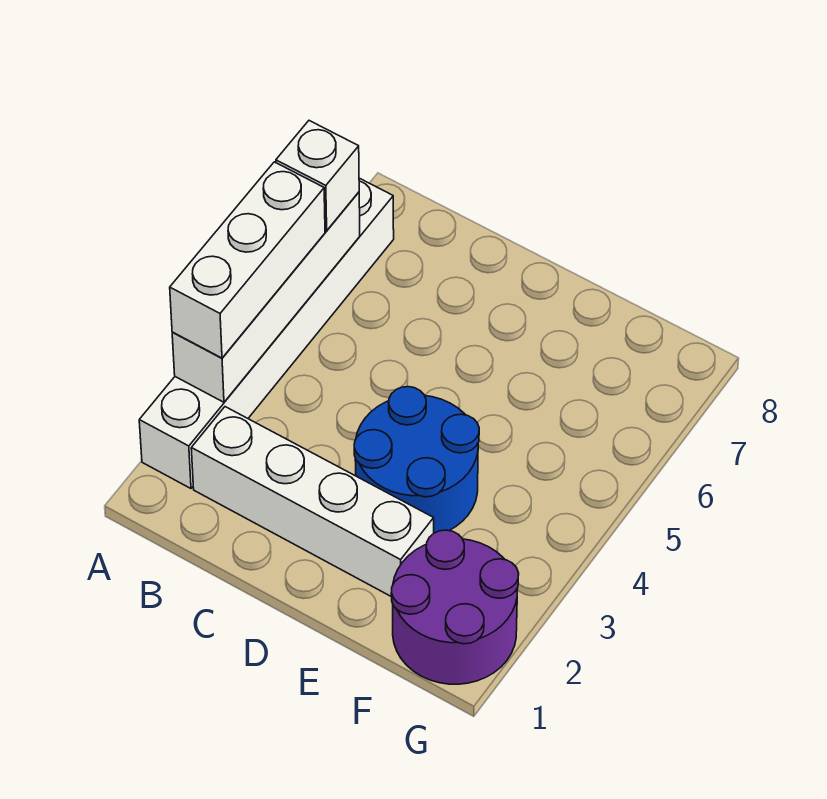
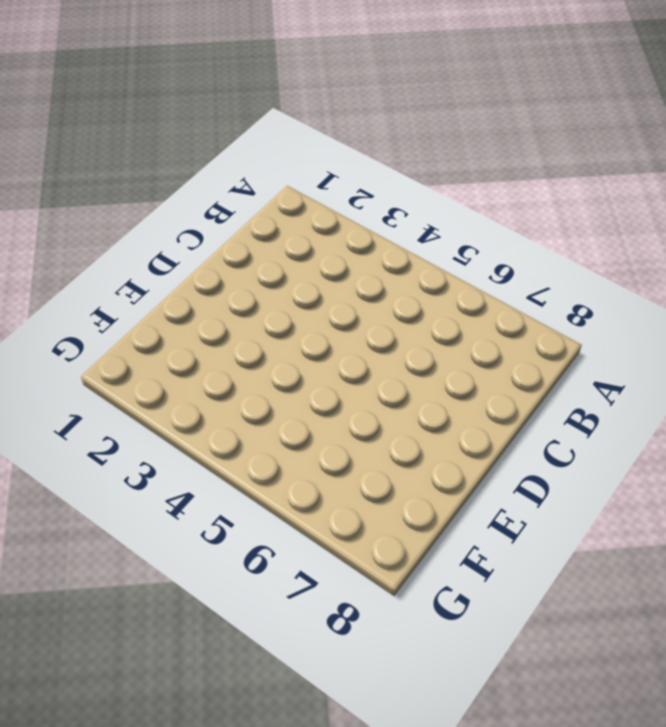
none -> white brick A2:A7 level 1
none -> white brick B2:E2 level 1

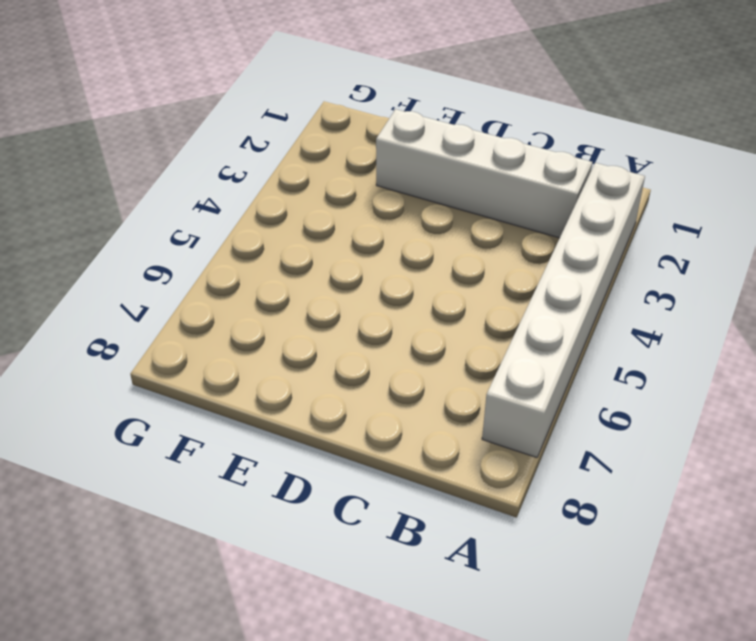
none -> blue round brick D3:E4 level 1
none -> purple round brick F1:G2 level 1

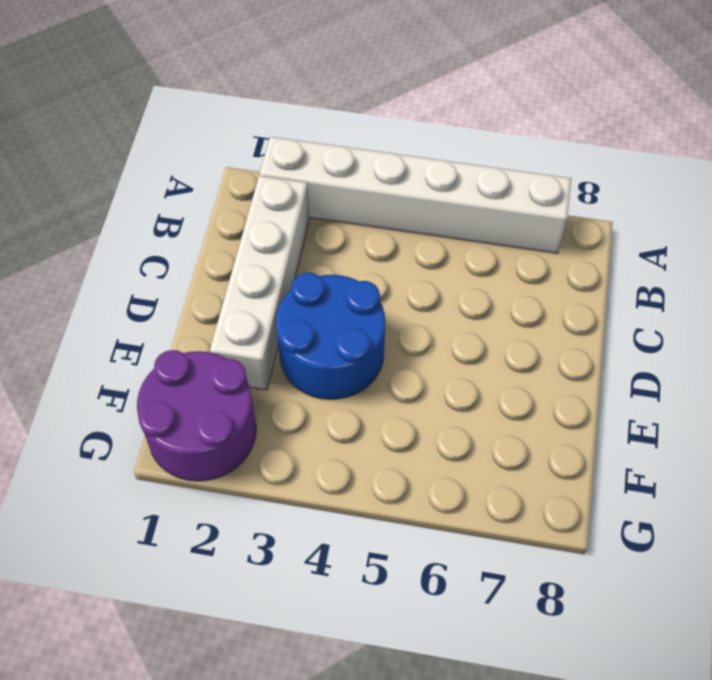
none -> white brick A3:A6 level 2
none -> white brick A3:A5 level 3

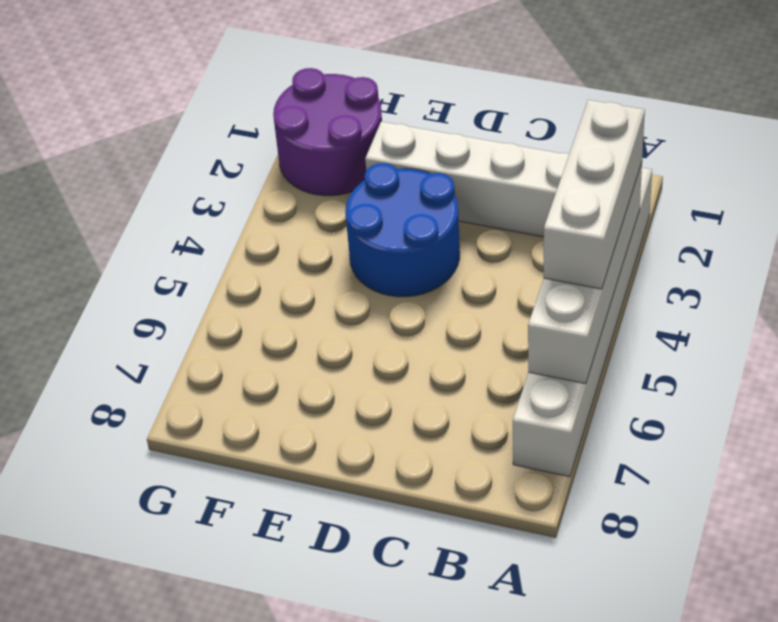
none -> white brick A6 level 3

